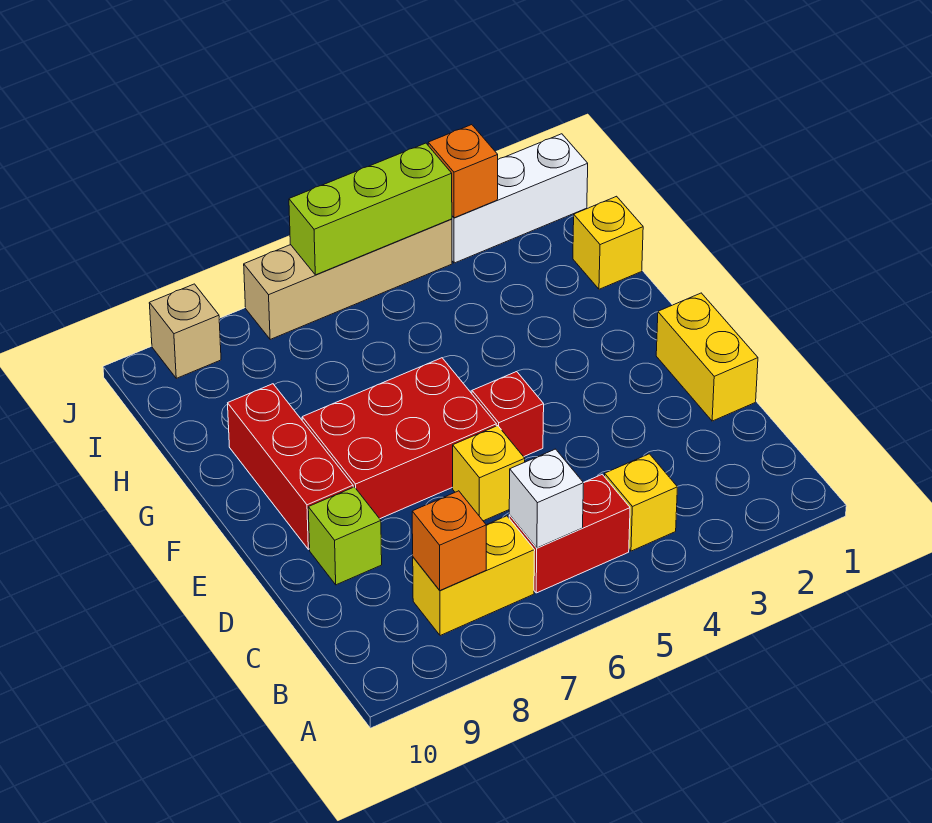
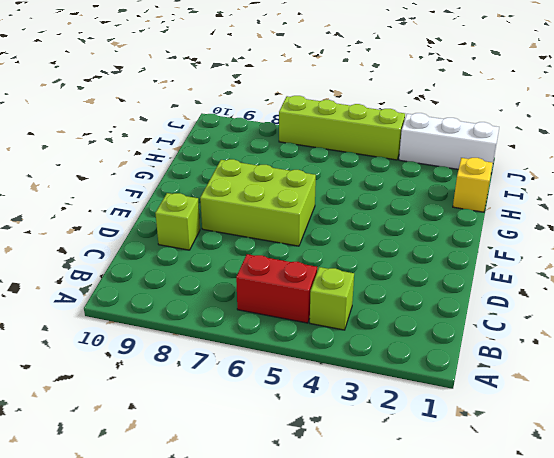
lime brick B4 level 1 -> yellow brick B4 level 1
lime brick E6:F8 level 1 -> red brick E6:F8 level 1
lime brick J4:J7 level 1 -> tan brick J4:J7 level 1
none -> yellow brick B7:B8 level 1
none -> yellow brick D1:E1 level 1
none -> yellow brick D6 level 1

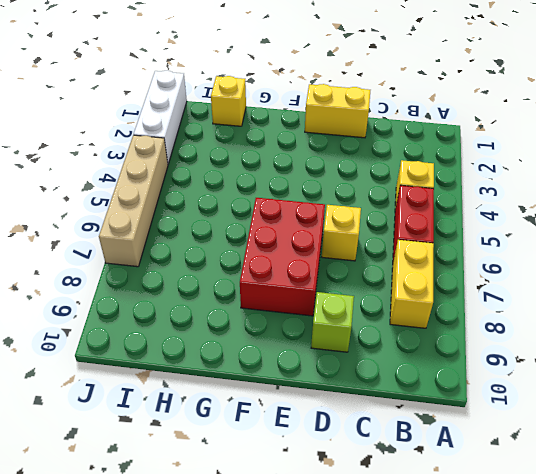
none -> red brick E5 level 1
none -> red brick E9:G9 level 1
none -> tan brick J9 level 1

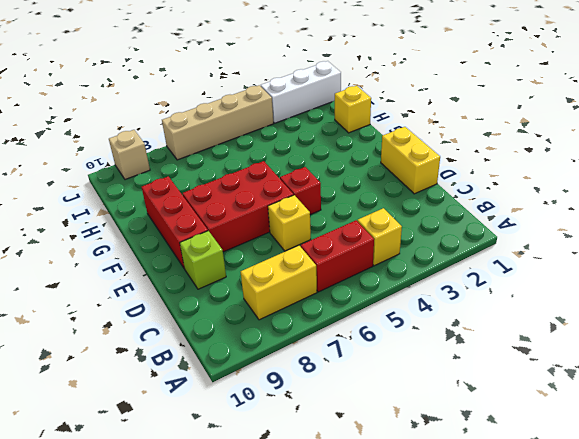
none -> white brick B6 level 2
none -> orange brick B8 level 2
none -> orange brick J3 level 2

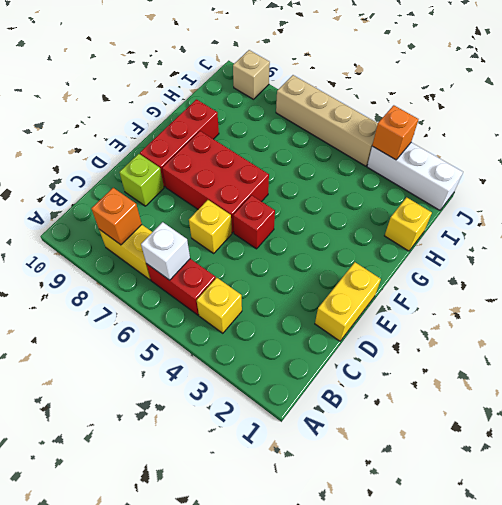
none -> lime brick J4:J6 level 2

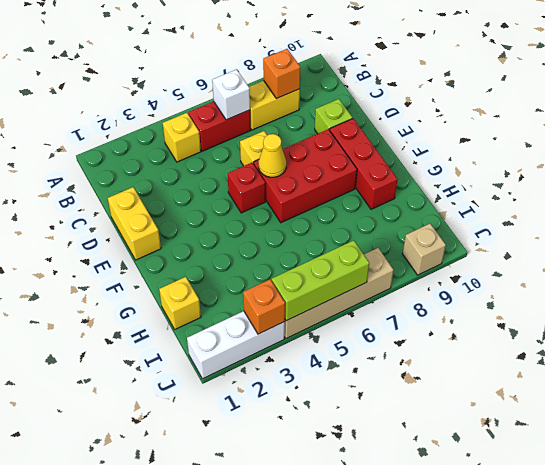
yellow cone E6 level 2 -> none

